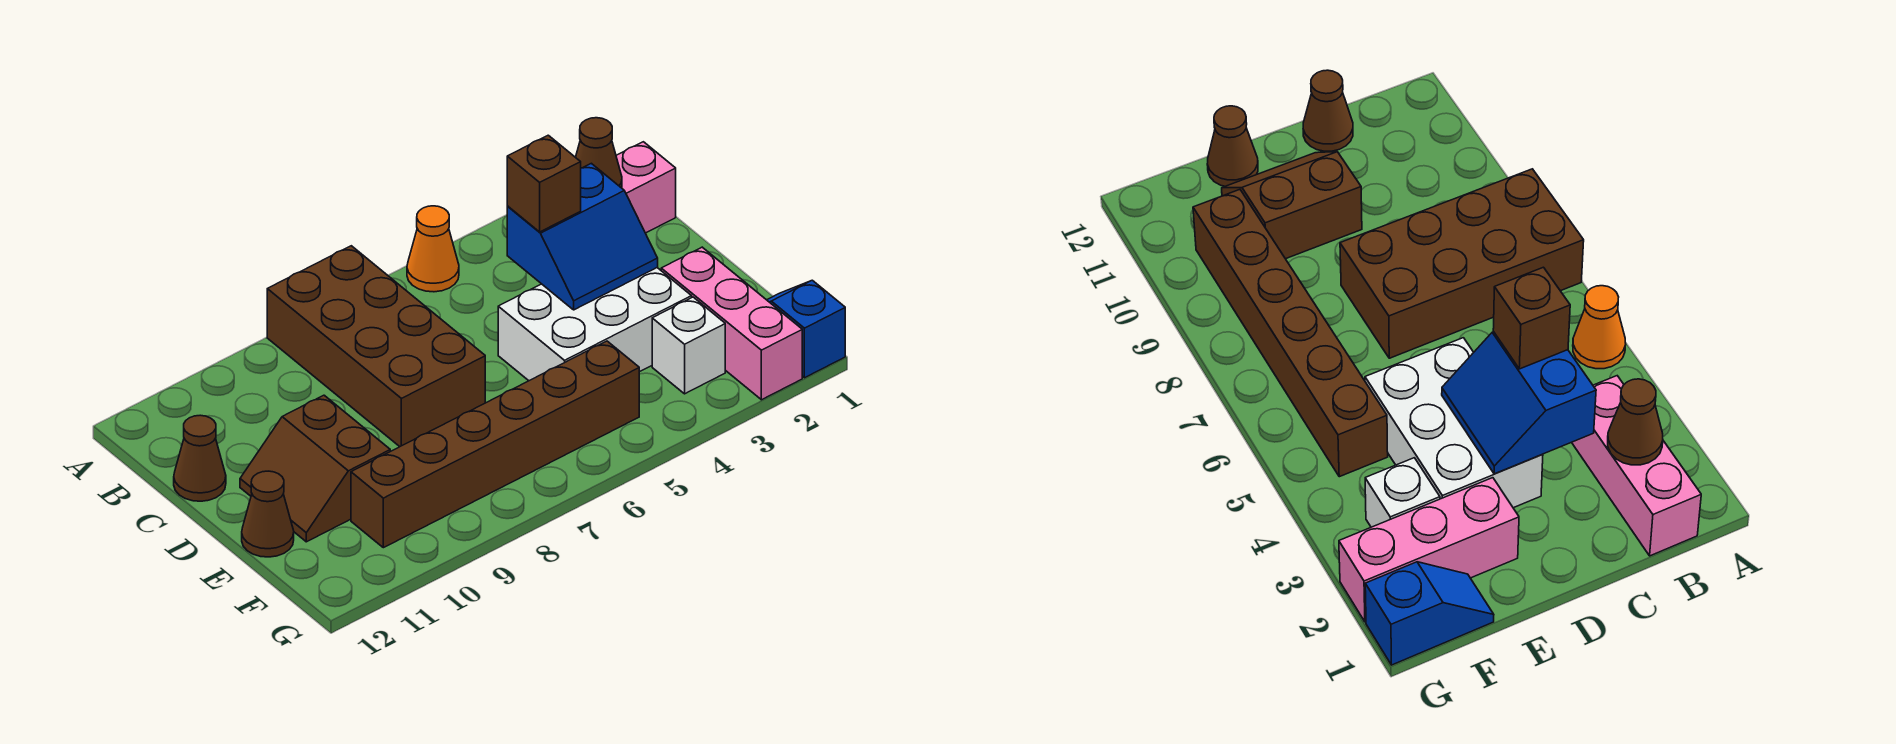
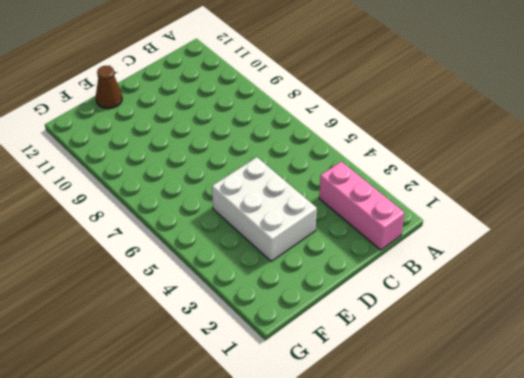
none -> orange cone A5 level 1
none -> brown brick A7:D8 level 1
none -> brown cone C12 level 1

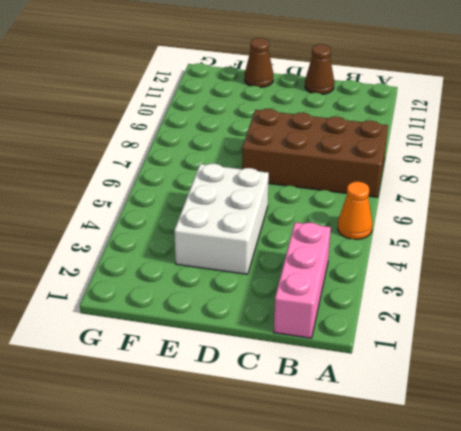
none -> brown slope D10:E11 level 1 top 10
none -> pink brick E2:G2 level 1
none -> blue slope F1:G1 level 1 top G

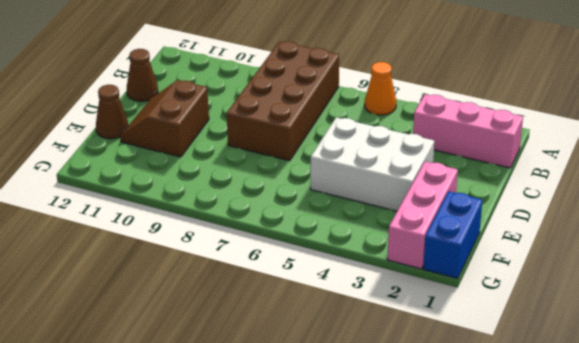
blue brick F1:G1 level 1 -> blue slope F1:G1 level 1 top G
none -> white brick F3 level 1
none -> brown brick F5:F10 level 1
none -> brown cone B2 level 2

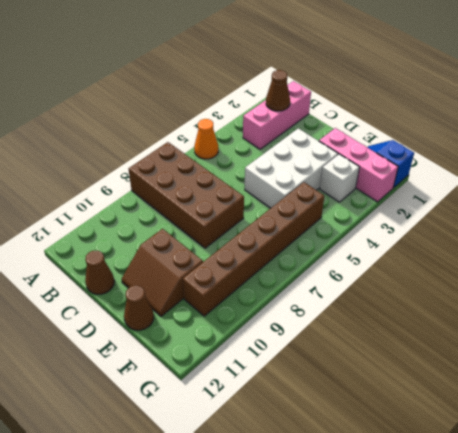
none -> blue slope C3:D4 level 2 top C
none -> brown brick C4 level 3

